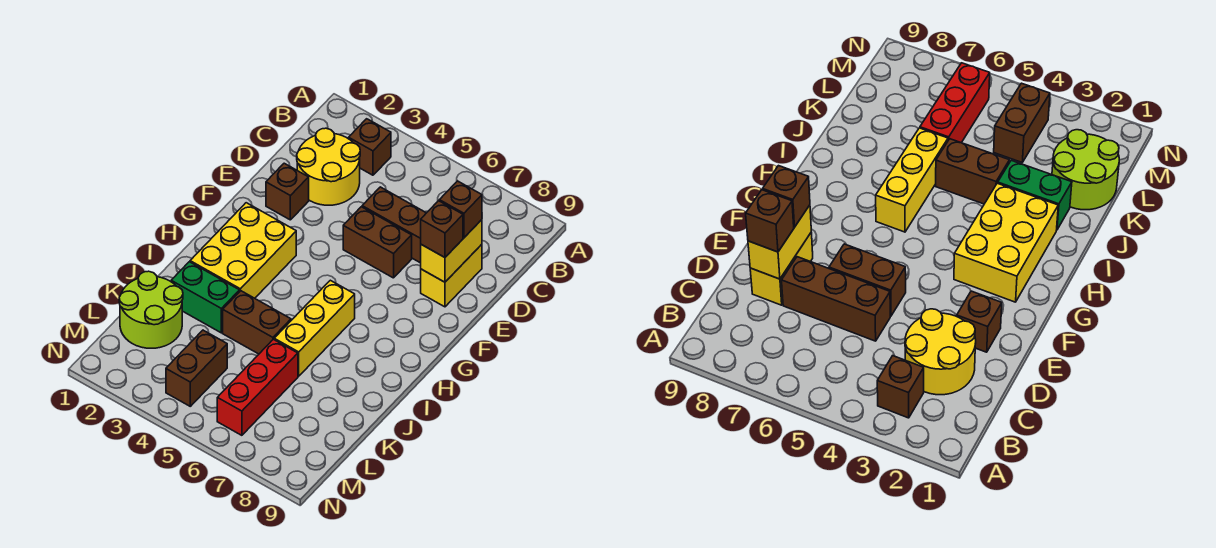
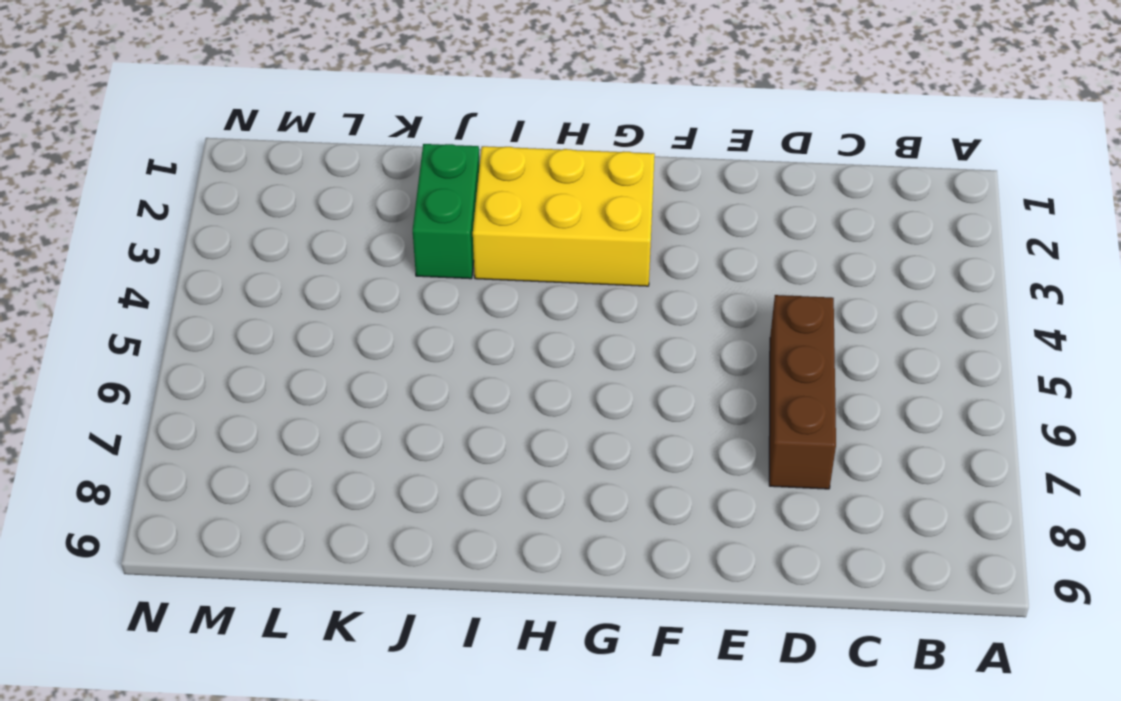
none -> brown brick B3 level 1
none -> yellow round brick C2:D3 level 1
none -> yellow brick D8:E8 level 1

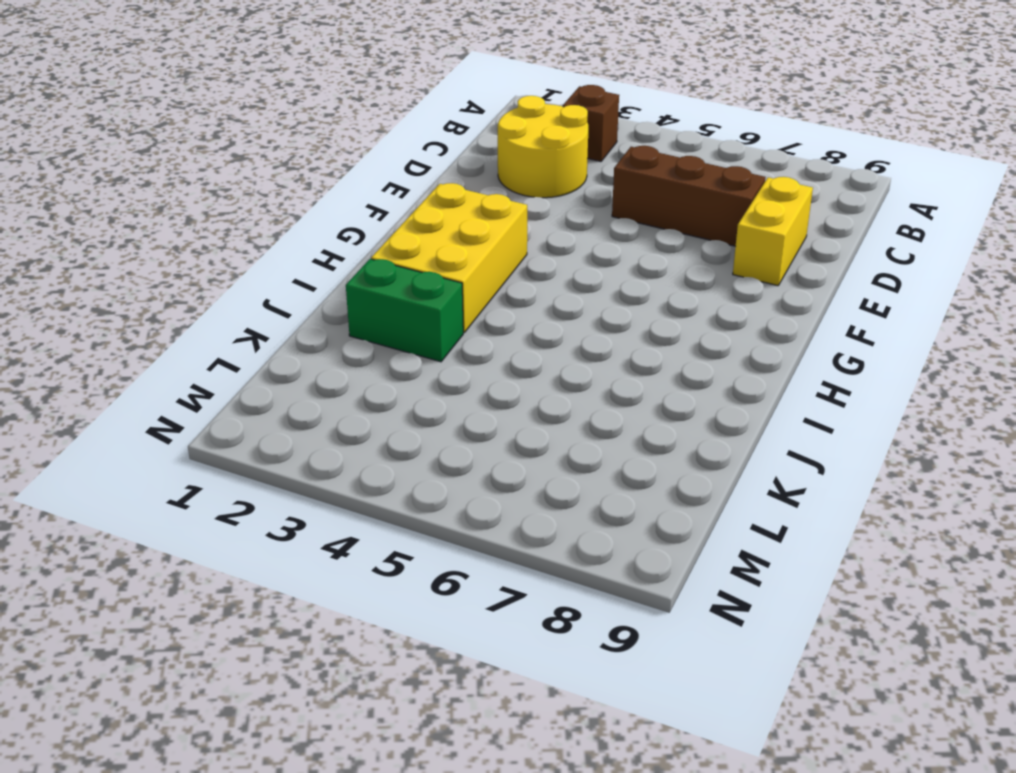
none -> brown brick E2 level 1
none -> brown brick E5:E6 level 1
none -> yellow brick H6:J6 level 1

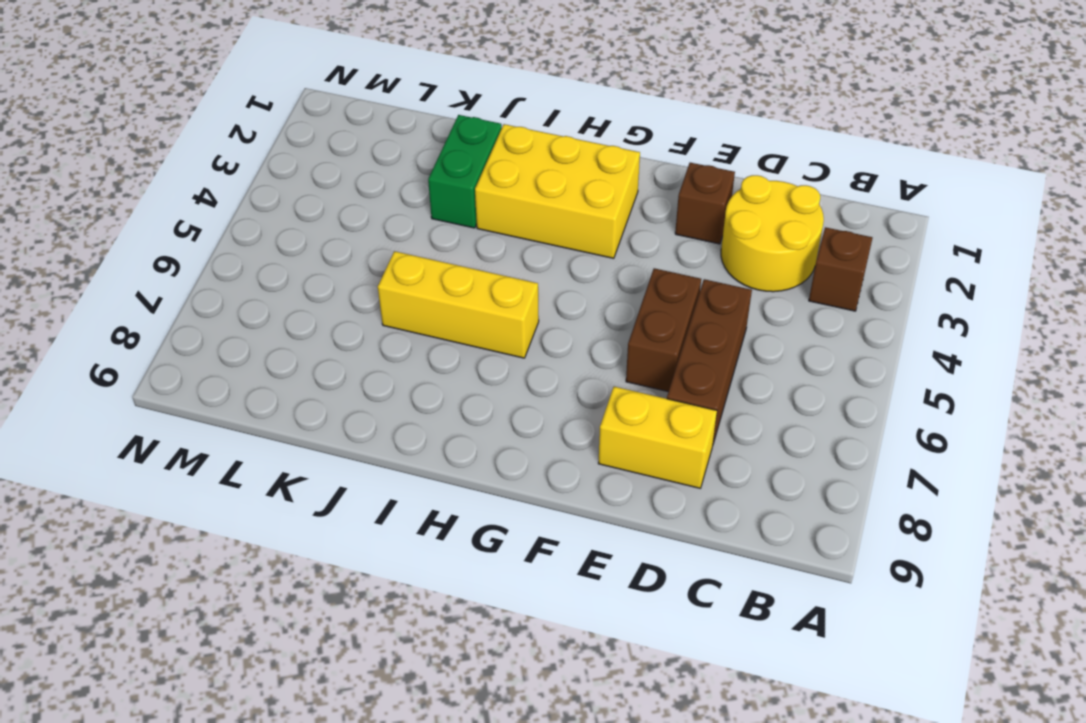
none -> brown brick J4:J5 level 1
none -> lime round brick K1:L2 level 1
none -> red brick K6:M6 level 1

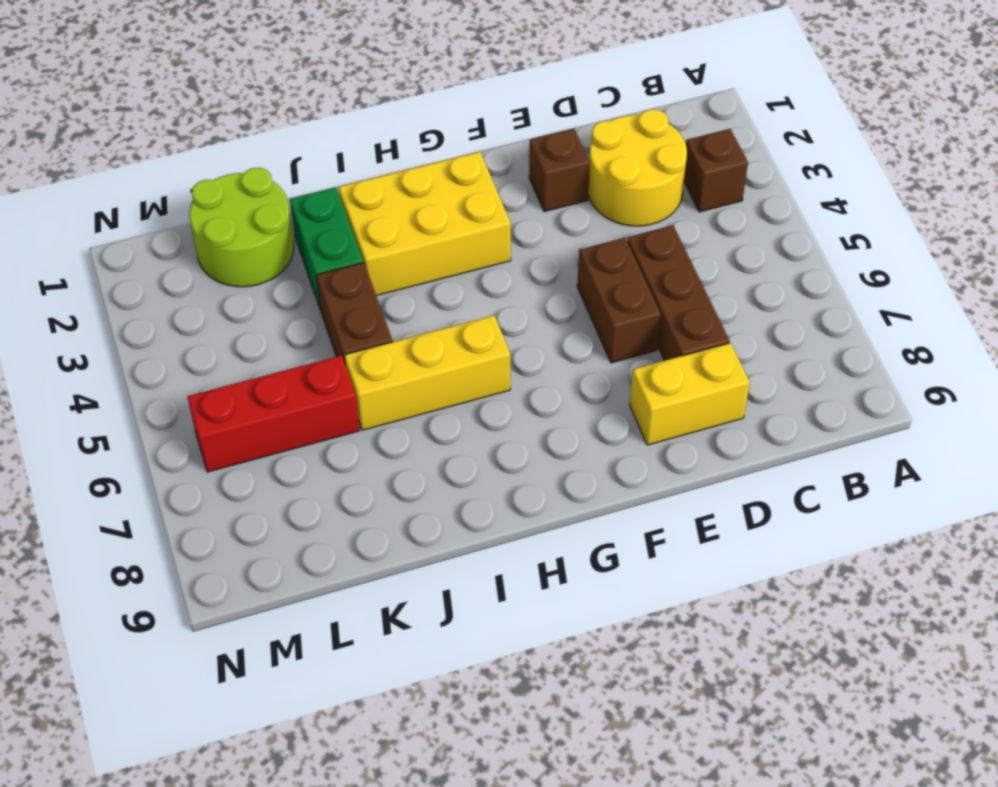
none -> brown brick L4:M4 level 1
none -> yellow brick D8:E8 level 2
none -> brown brick D8 level 3

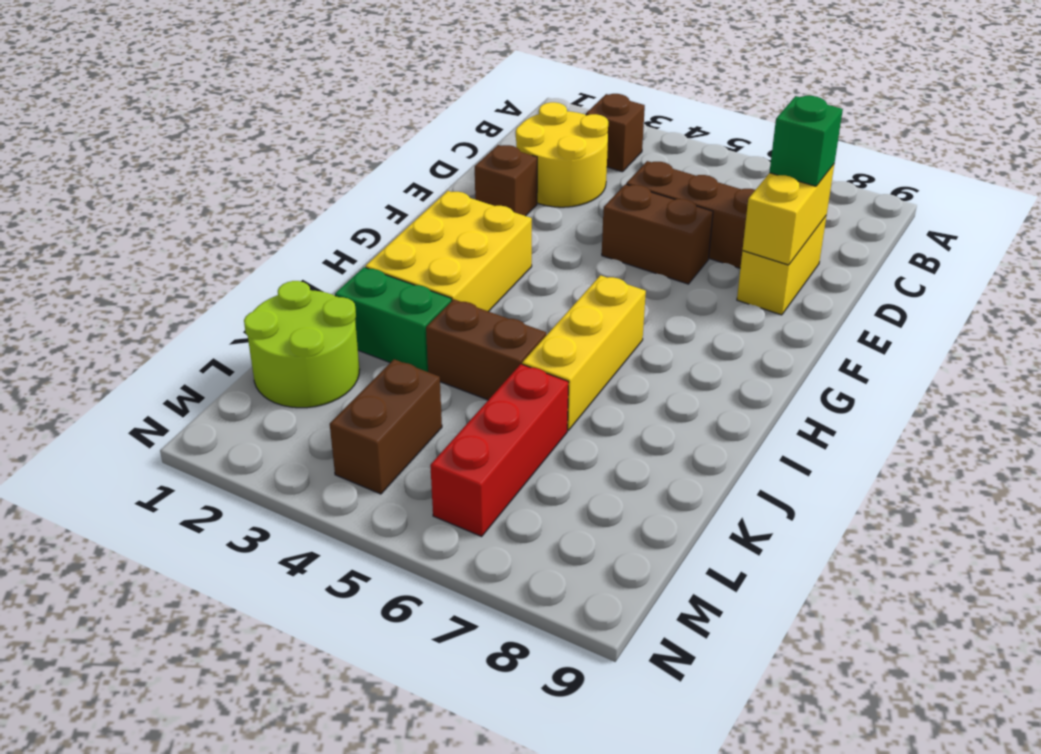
green brick D8 level 3 -> brown brick D8 level 3
none -> brown brick E8 level 3

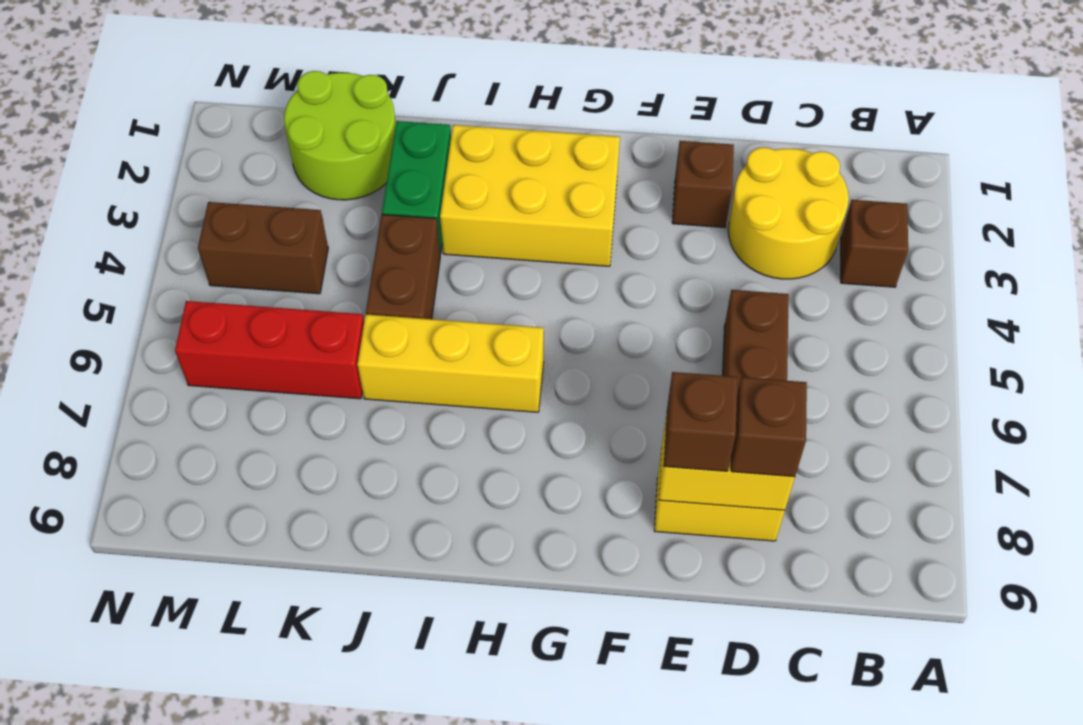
none -> brown brick E5:E6 level 1

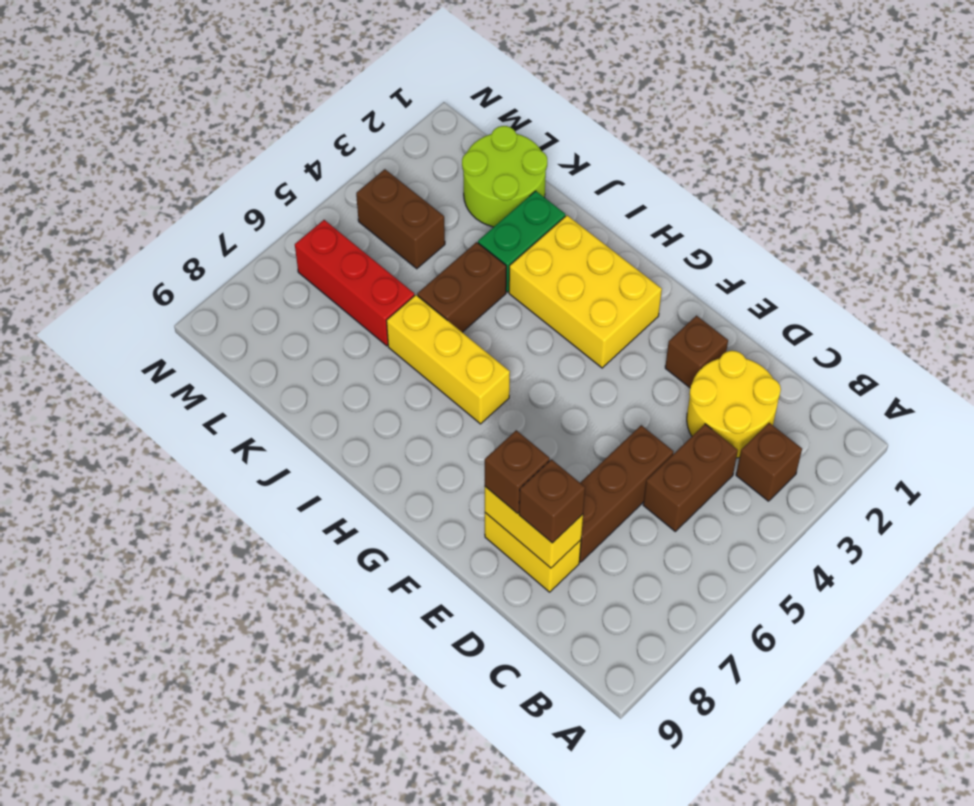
brown brick C4:C5 level 1 -> brown brick E5:E6 level 1

